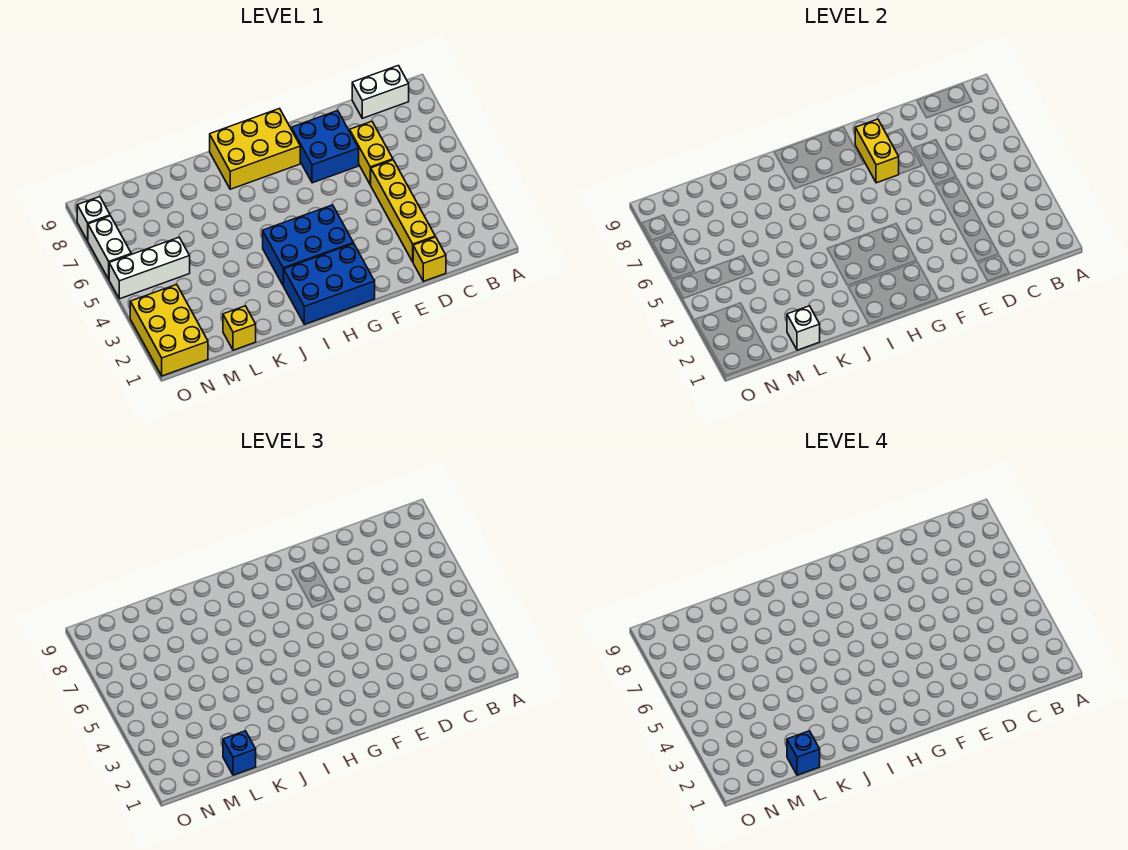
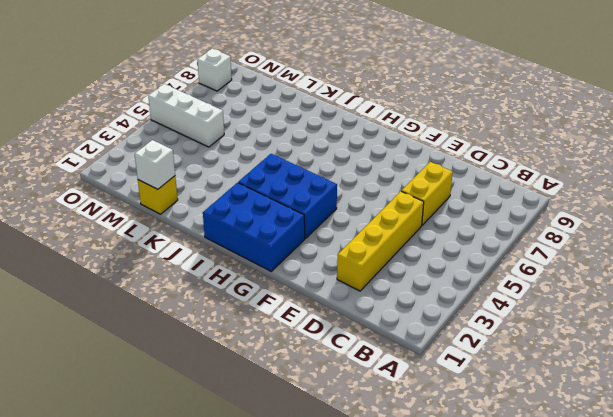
none -> white brick B9:C9 level 1
none -> yellow brick D1 level 1
none -> blue brick E7:F8 level 1

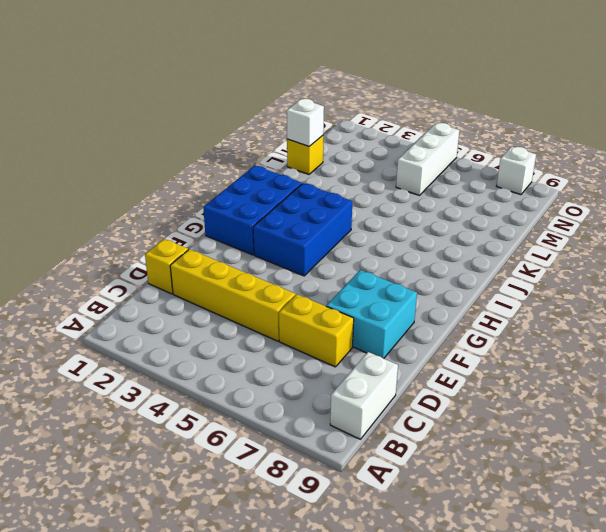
cyan brick E7:F8 level 1 -> blue brick E7:F8 level 1
none -> yellow brick G8:I9 level 1
none -> yellow brick N1:O3 level 1
none -> white brick O6:O7 level 1

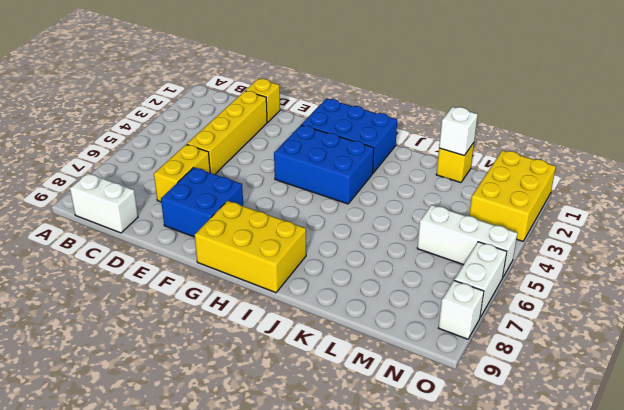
none -> yellow brick F7:F8 level 2
none -> blue brick L1 level 3
none -> blue brick L1 level 4

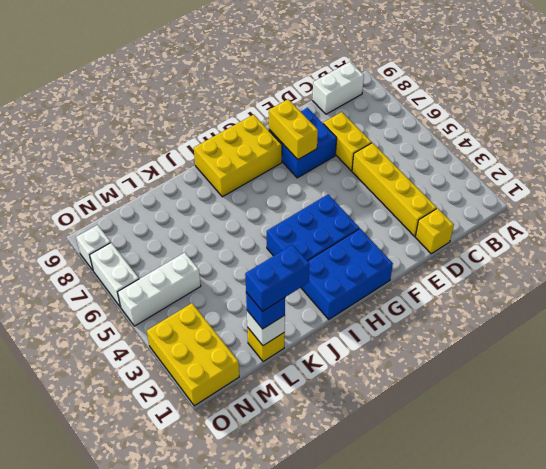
blue brick K1:L1 level 4 -> blue brick L1 level 4

